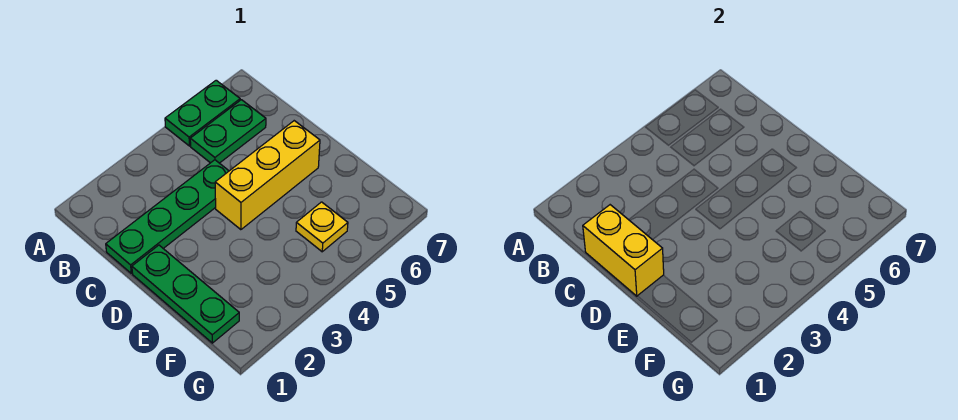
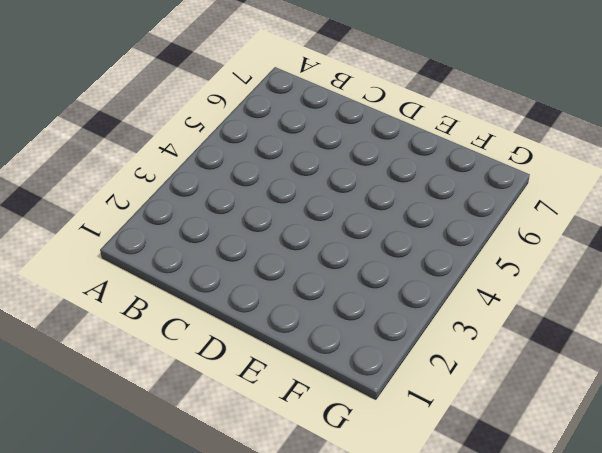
none -> green plate A5:A6 level 1
none -> green plate B5:B6 level 1

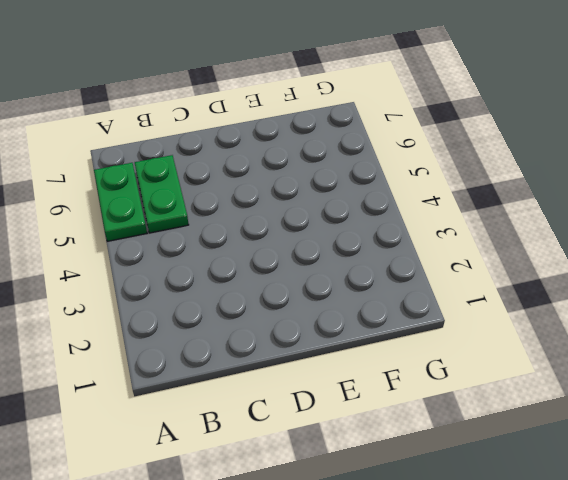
none -> green plate C1:C4 level 1
none -> green plate D1:F1 level 1

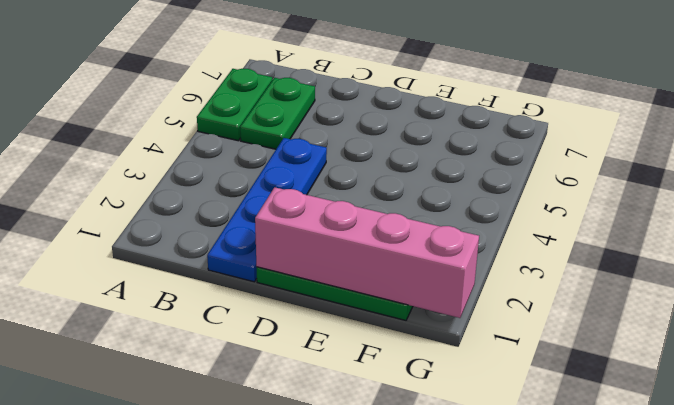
blue plate C1:C4 level 1 -> green plate C1:C4 level 1
pink brick D1:G1 level 2 -> yellow brick C1:D1 level 2
none -> yellow brick D4:D6 level 1
none -> yellow plate F5 level 1

